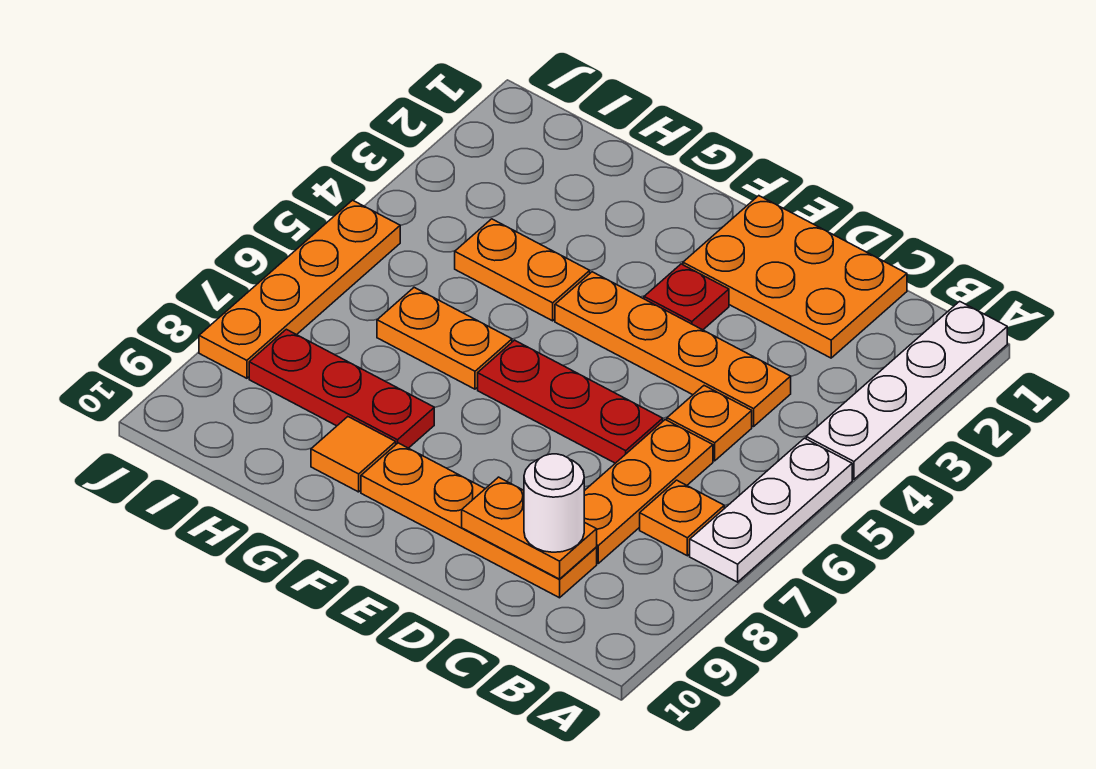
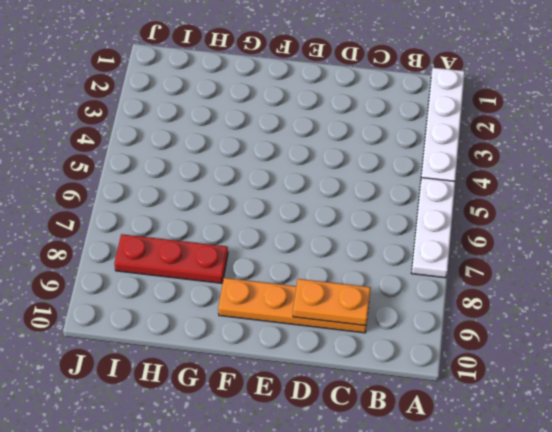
none -> orange plate B7 level 1
none -> orange plate C1:E2 level 1
none -> orange plate C4:F4 level 1

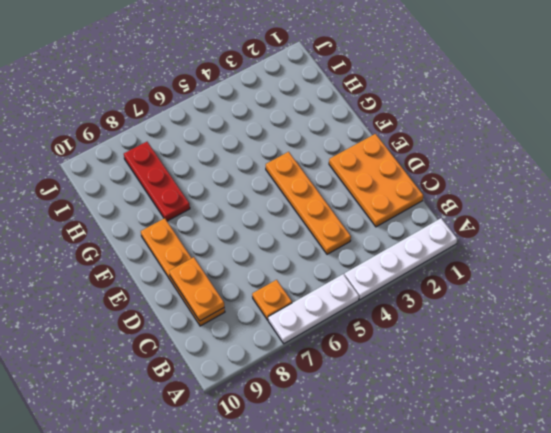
none -> orange plate C5 level 1
none -> orange plate C6:C8 level 1
none -> red plate D6:F6 level 1

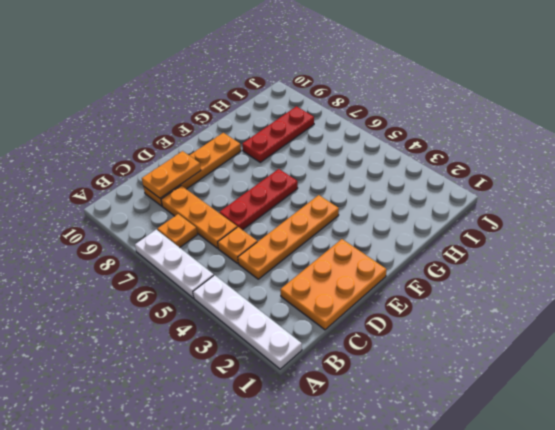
none -> red plate E3 level 1
none -> orange plate G4:H4 level 1
none -> orange plate G6:H6 level 1

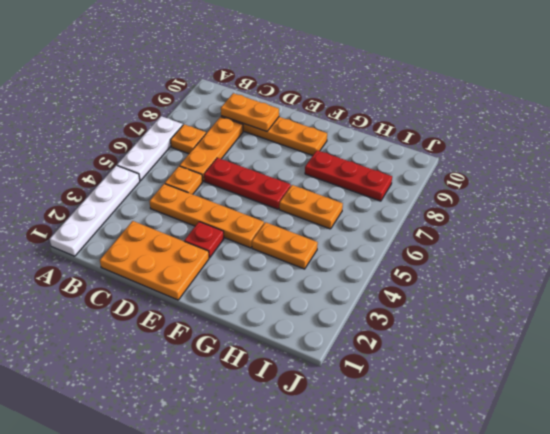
none -> orange tile G9 level 1
none -> orange plate J5:J8 level 1
none -> white round brick C9 level 3

